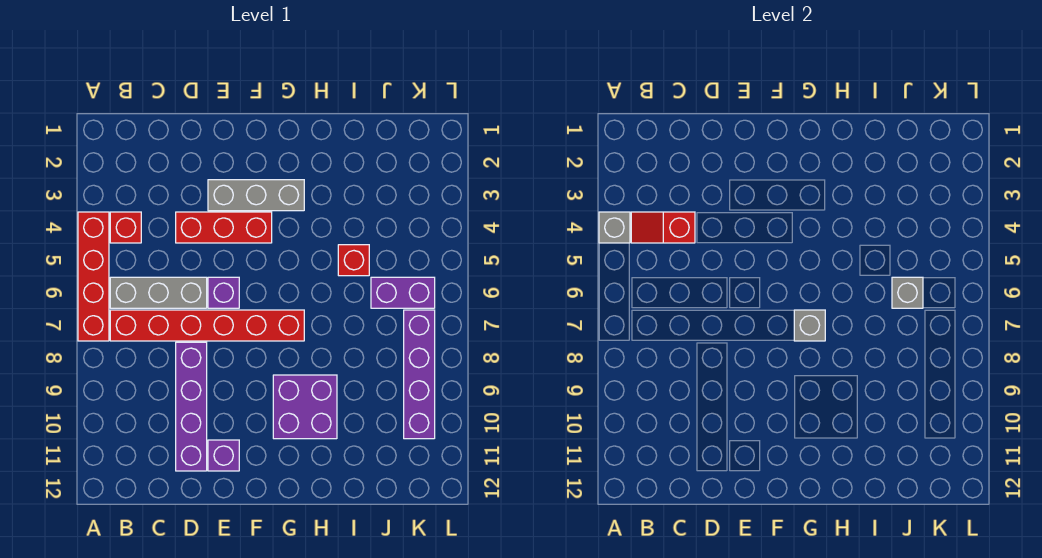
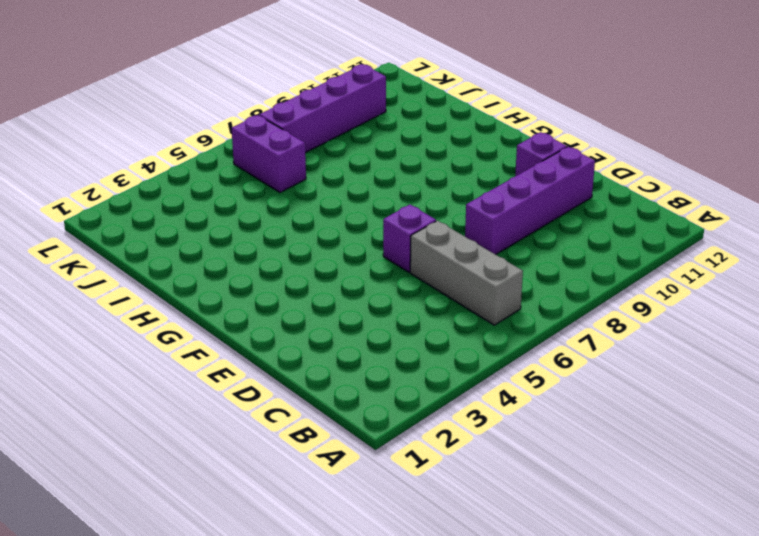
none -> red brick A4:A7 level 1
none -> red brick B4 level 1
none -> red brick B7:G7 level 1

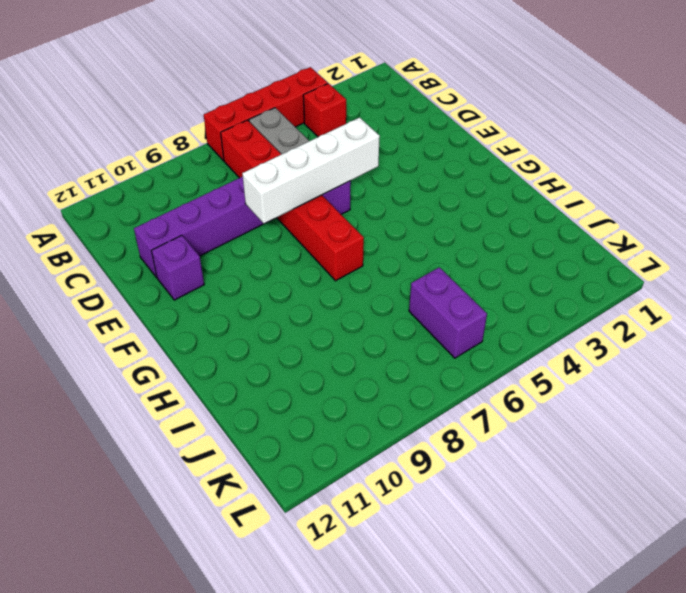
white brick E5:E8 level 2 -> none
none -> red brick D4:F4 level 1
none -> grey brick E3:G3 level 1
none -> purple brick G9:H10 level 1

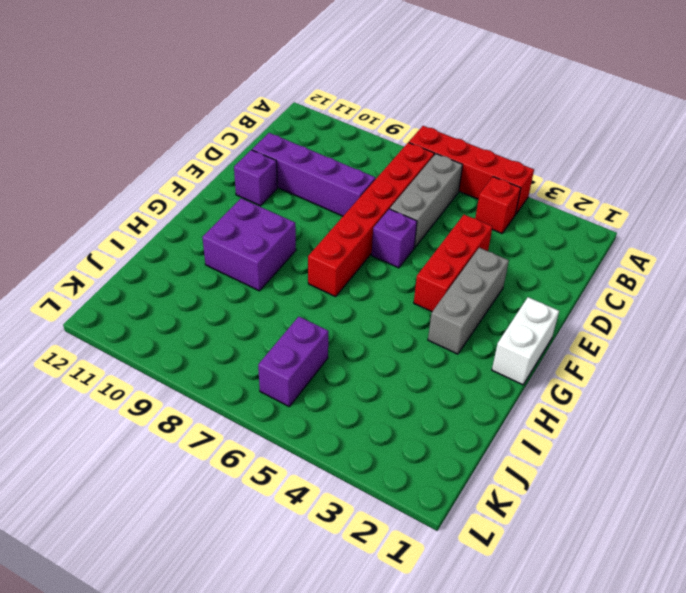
white brick F1:G1 level 1 -> none
none -> red brick I5 level 1
none -> purple brick K7:K10 level 1
none -> grey brick A4 level 2

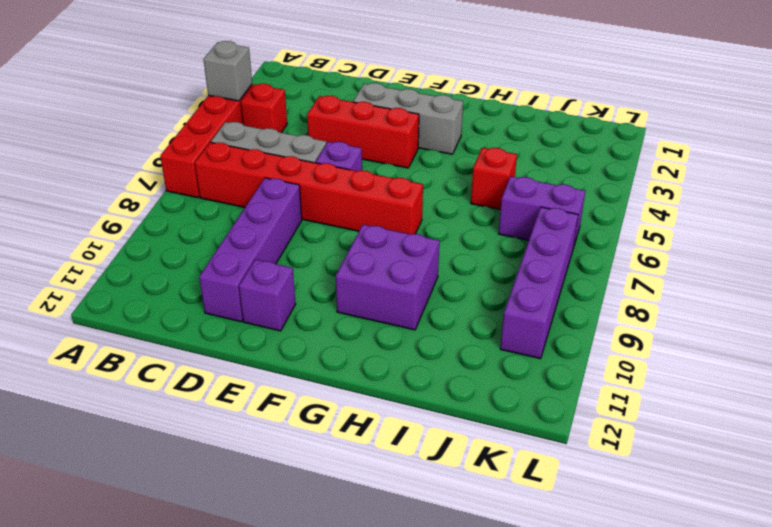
none -> red slope B4:C4 level 2 top C
none -> grey brick G7 level 2
none -> grey brick J6 level 2

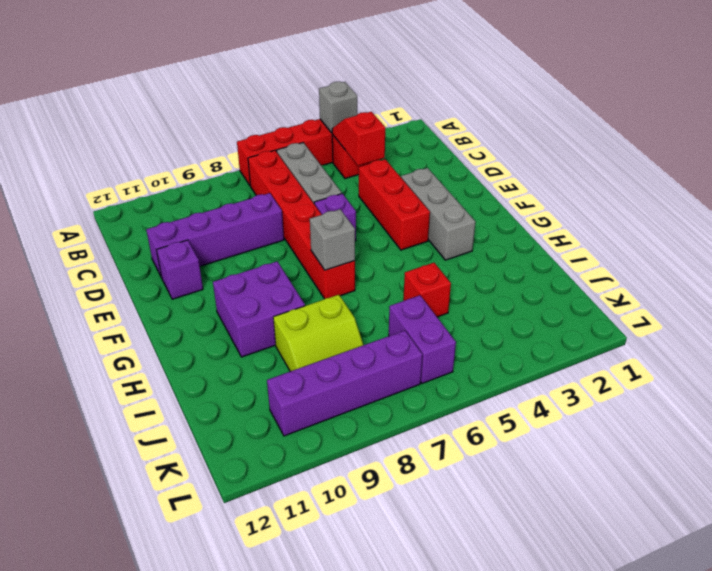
lime slope I8:J9 level 1 top I -> none
none -> grey brick J6 level 2

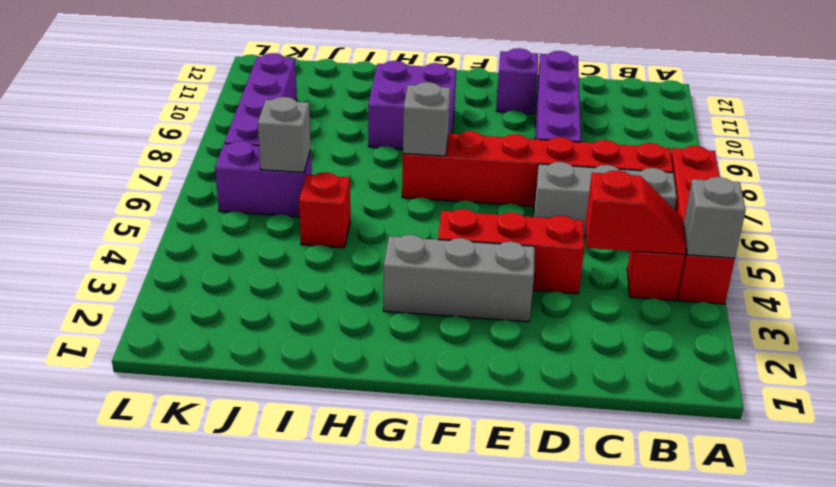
none -> purple brick E6 level 1

